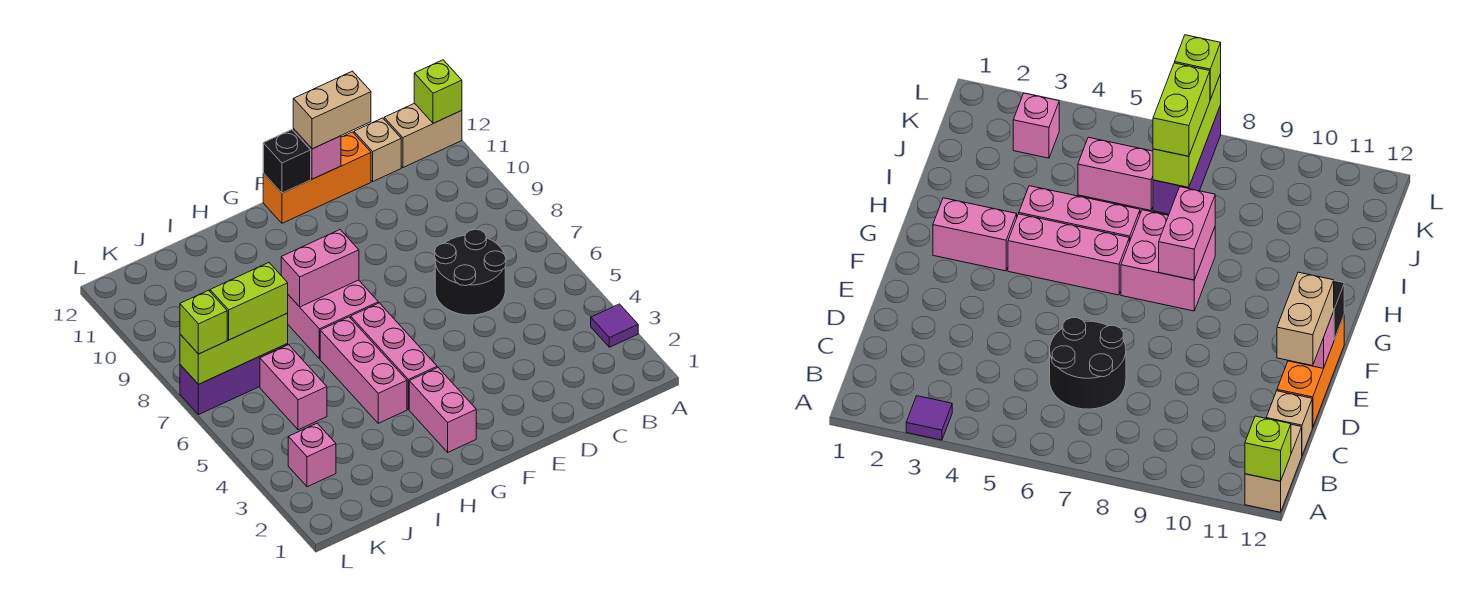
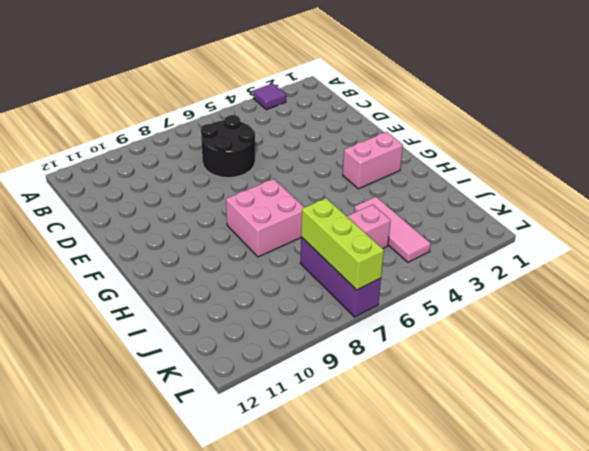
pink tile I4:K4 level 1 -> none
none -> tan brick A12:B12 level 1
none -> tan brick C12 level 1
none -> orange brick D12:F12 level 1

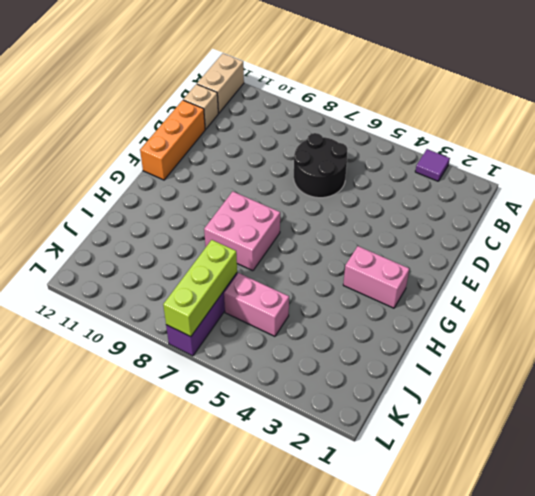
none -> pink brick G4:G6 level 1
none -> pink brick H4:H6 level 1
none -> pink brick K3 level 1

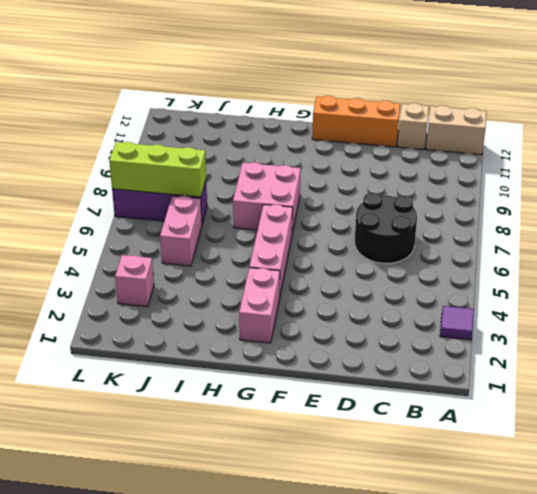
none -> pink brick H4:H6 level 1
none -> lime brick A12 level 2
none -> pink brick E12 level 2

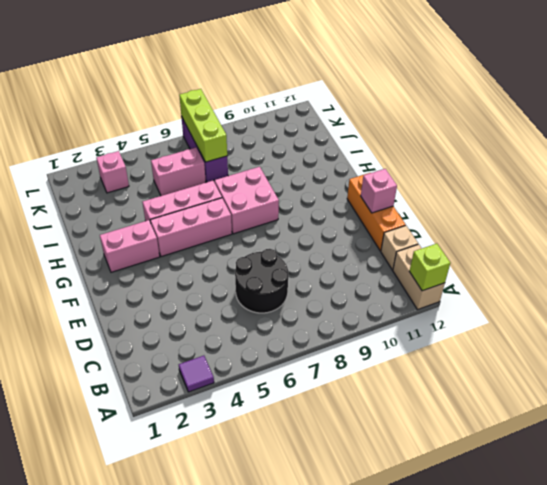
none -> black brick F12 level 2
none -> pink brick G8:H8 level 2
none -> tan brick D12:E12 level 3

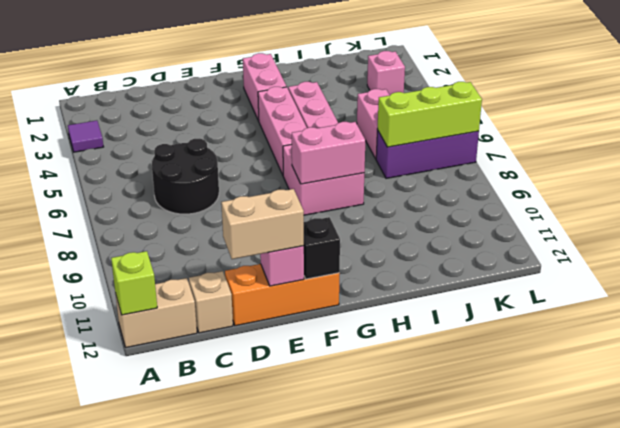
none -> lime brick J7:K7 level 3
none -> lime brick L7 level 3

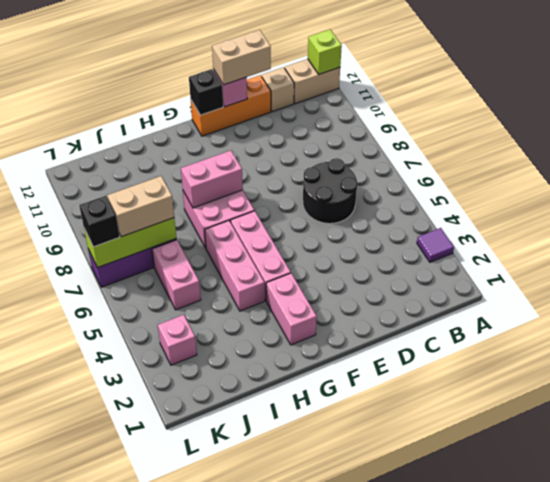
tan brick J7:K7 level 3 -> lime brick J7:K7 level 3
black brick L7 level 3 -> lime brick L7 level 3

